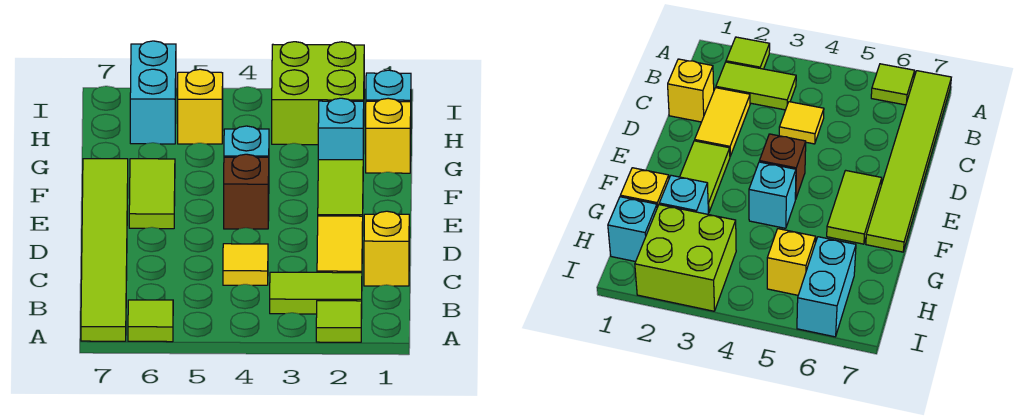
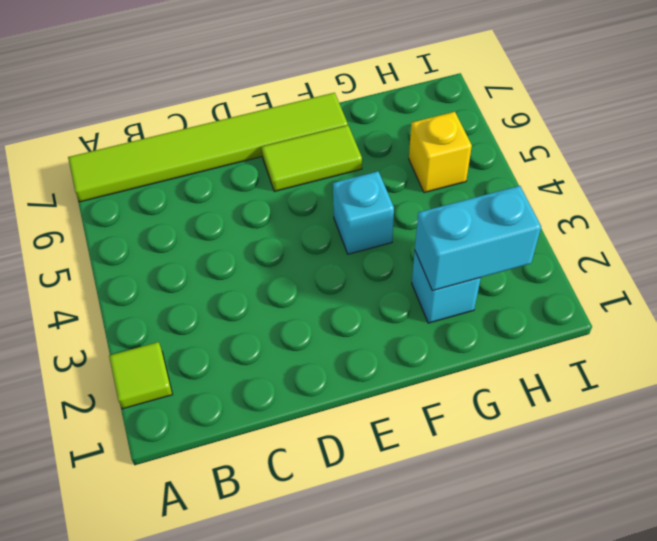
cyan brick G2:H2 level 2 -> cyan brick H6:I6 level 1
none -> lime tile A6 level 1
none -> lime tile B2:B3 level 1
none -> yellow brick C1 level 1

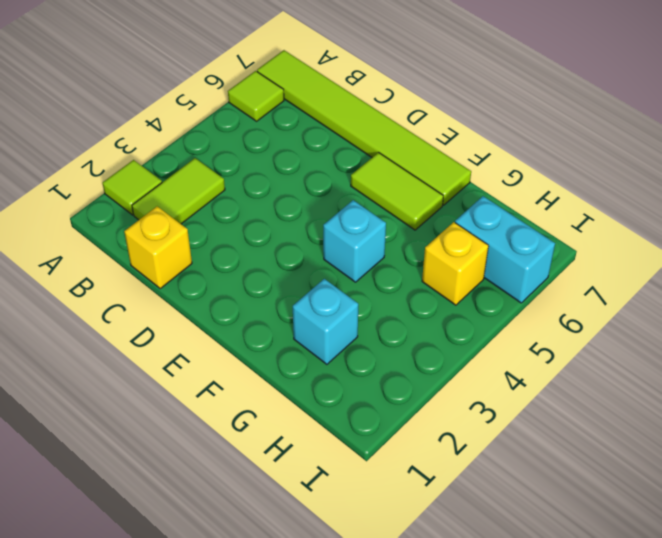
none -> yellow tile C2:D2 level 1
none -> yellow tile C4 level 1
none -> lime tile E2:F2 level 1

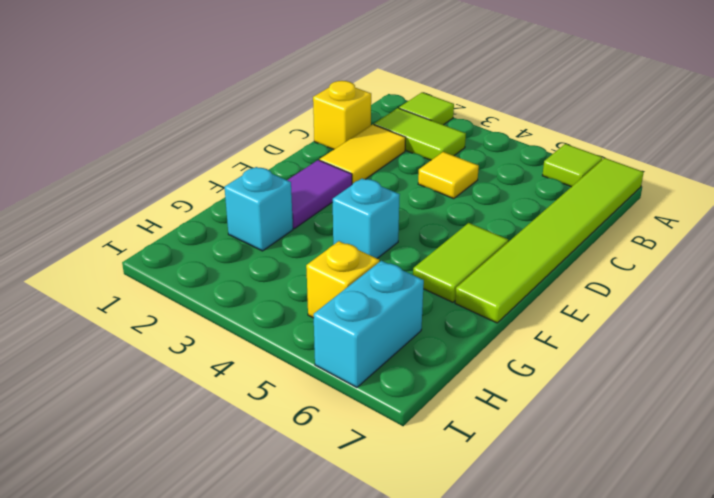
purple tile E2:F2 level 1 -> lime tile E2:F2 level 1
none -> brown brick E4 level 1
none -> yellow brick G1 level 1
none -> cyan brick H1 level 1

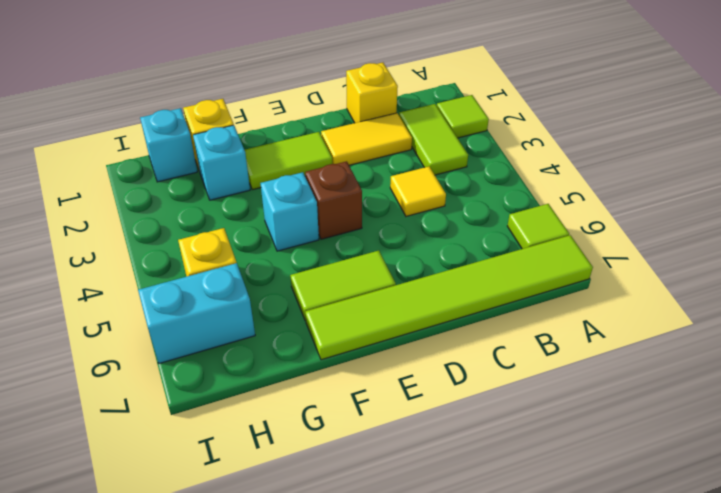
none -> lime brick H2:I3 level 1

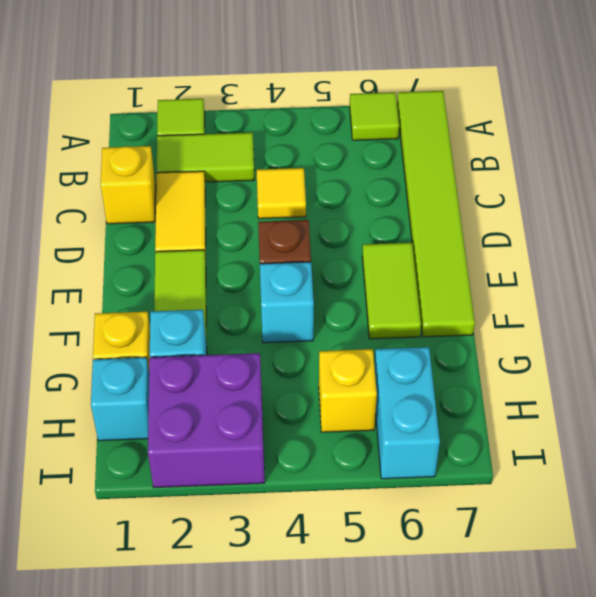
purple brick H2:I3 level 1 -> lime brick H2:I3 level 1

